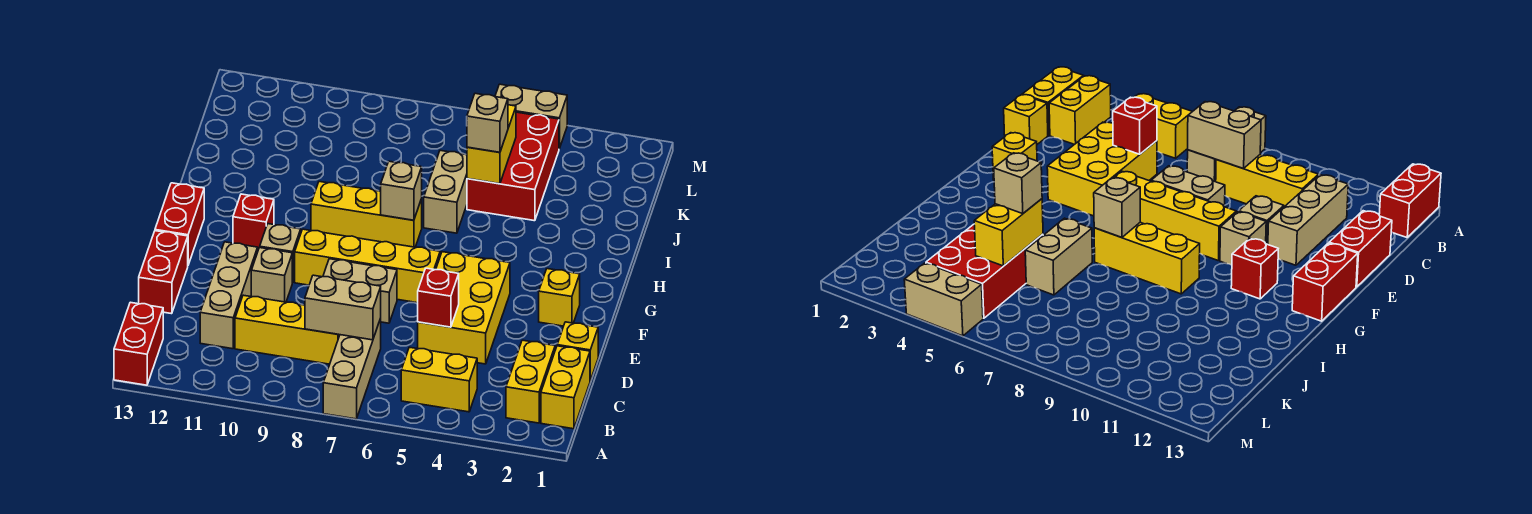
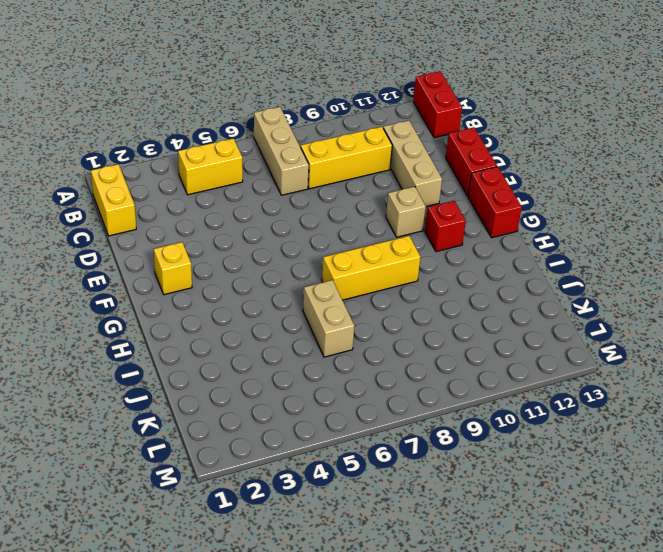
none -> yellow brick B2:C2 level 1
none -> yellow brick D1 level 1
none -> yellow brick D4:F5 level 1

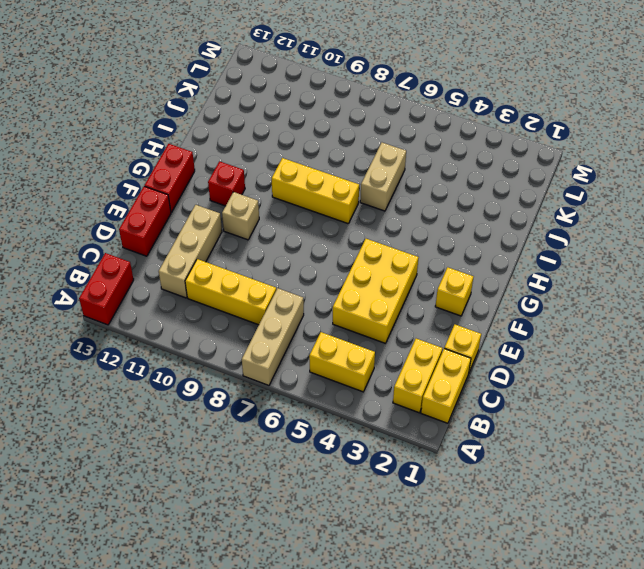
none -> tan brick E7:E8 level 1
none -> tan brick E10 level 1
none -> yellow brick F6:F9 level 1

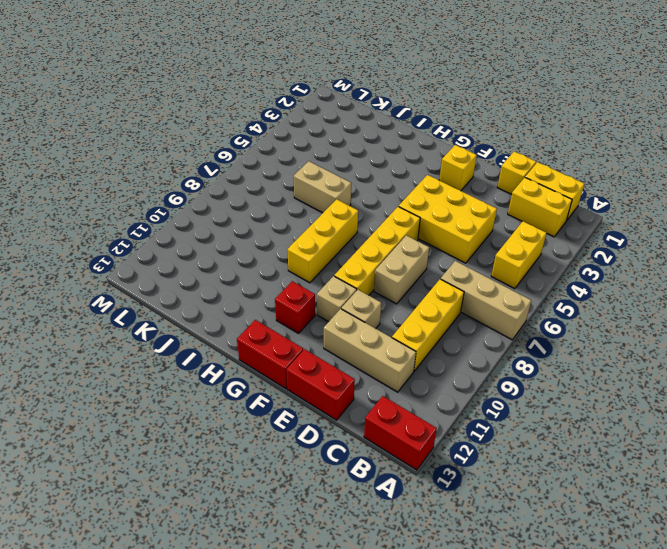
none -> red brick J4:L5 level 1
none -> tan brick M4:M5 level 1
none -> tan brick C7:C8 level 2

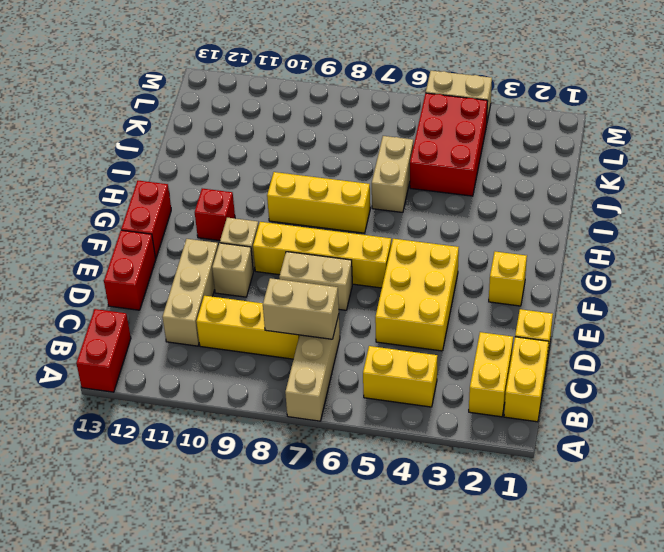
none -> red brick D5 level 2
none -> tan brick H7 level 2
none -> yellow brick J5:K5 level 2

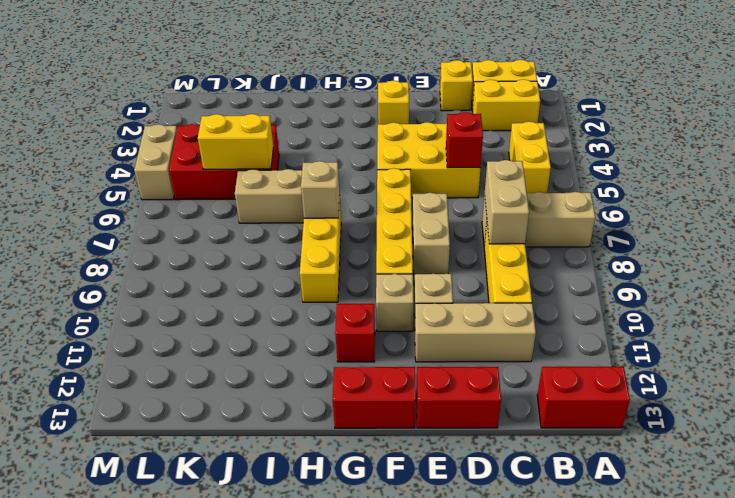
none -> tan brick J5 level 3

